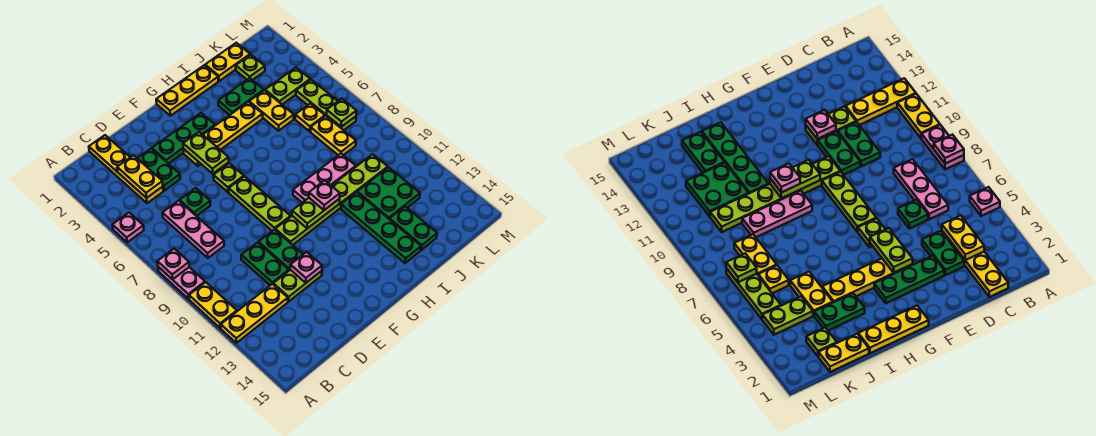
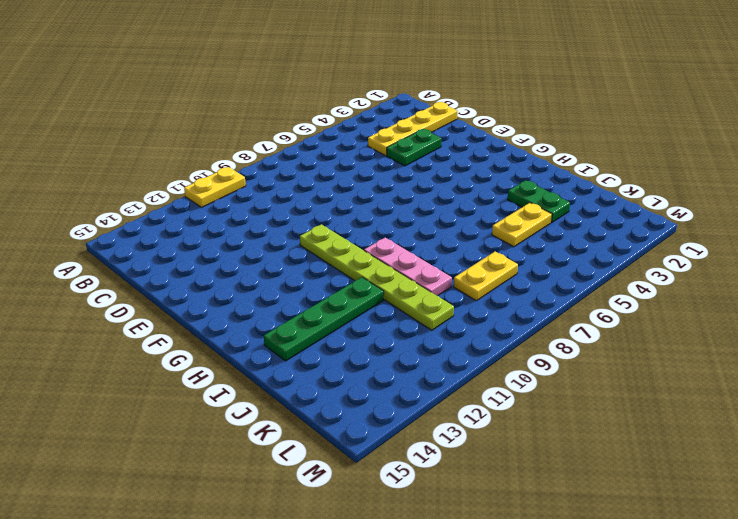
none -> pink plate A5 level 1
none -> pink plate A8:A9 level 1
none -> yellow plate A12:C12 level 1
none -> pink plate C6:C8 level 1

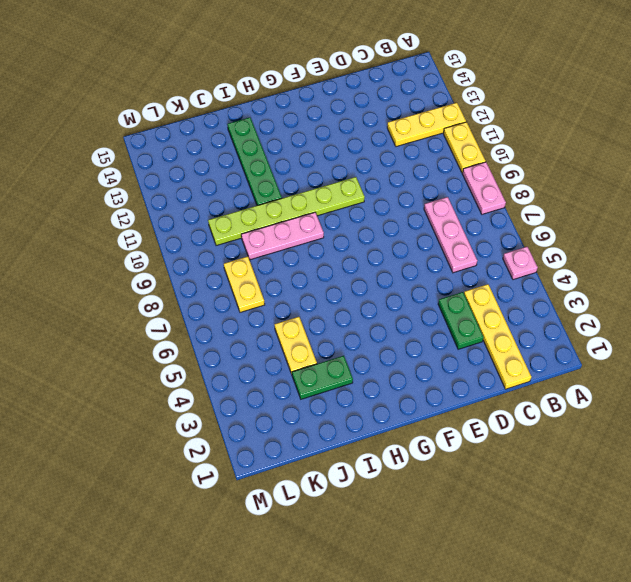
none -> green plate D6 level 1
none -> green plate D10:D11 level 1
none -> lime plate D12:E12 level 1
none -> green plate E3:G3 level 1

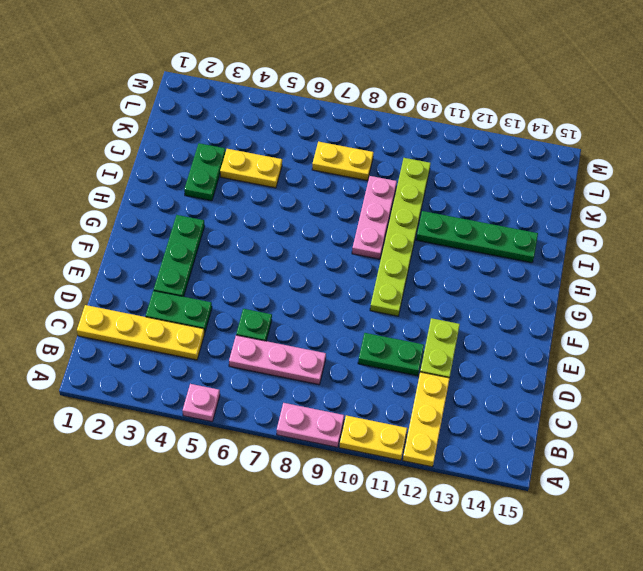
none -> green plate E10:E11 level 1
none -> yellow plate F4:I4 level 1
none -> lime plate F6 level 1
none -> lime plate F7:F9 level 1

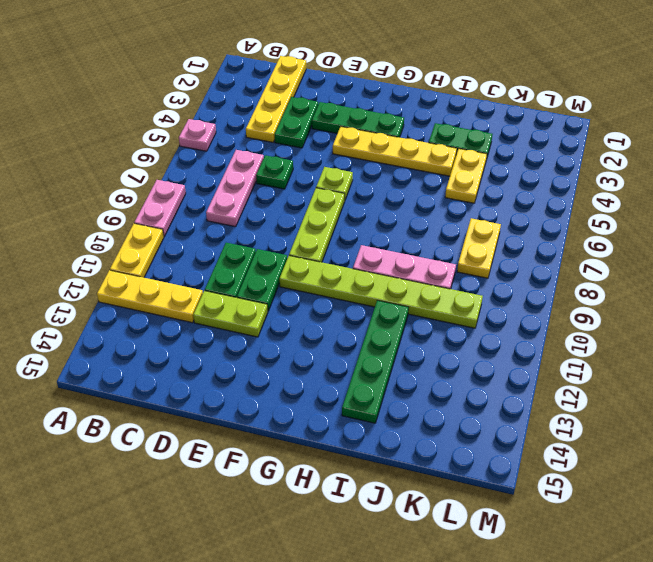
none -> yellow plate G1:I1 level 1
none -> yellow plate J1:K1 level 1
none -> green plate J11:K12 level 1
none -> green plate J13:J14 level 1

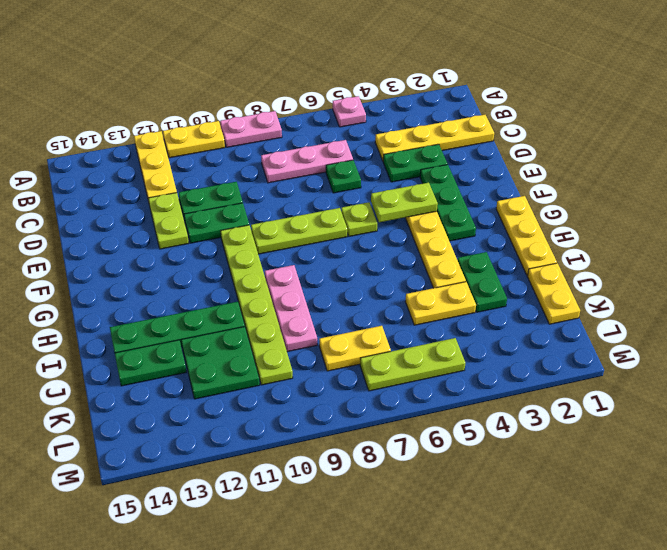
none -> lime plate K2 level 1
none -> lime plate K4:L4 level 1
none -> yellow plate K6 level 1
none -> pink plate A8 level 2

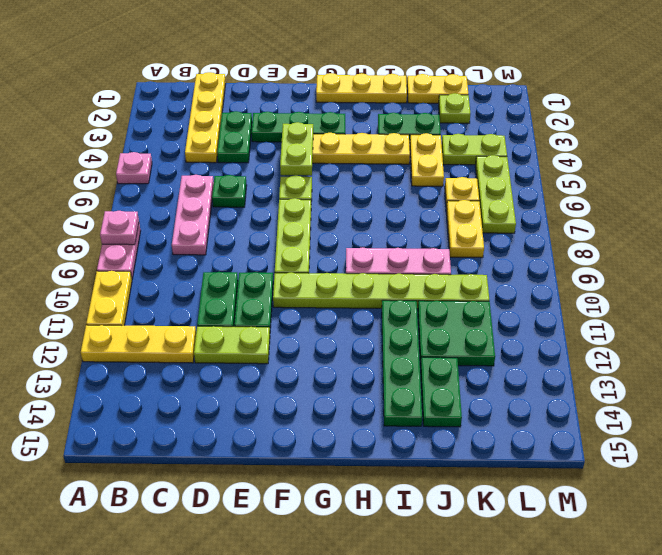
none -> yellow plate C3:C4 level 2
none -> pink plate E12 level 2
none -> lime plate G10:H10 level 2
none -> lime plate L7 level 2

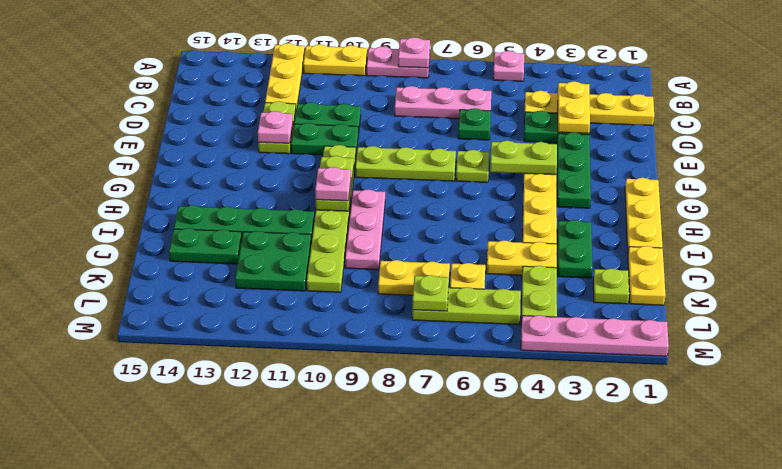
yellow plate C3:D3 level 2 -> yellow plate C3:C4 level 2
pink plate M1:M4 level 1 -> none

